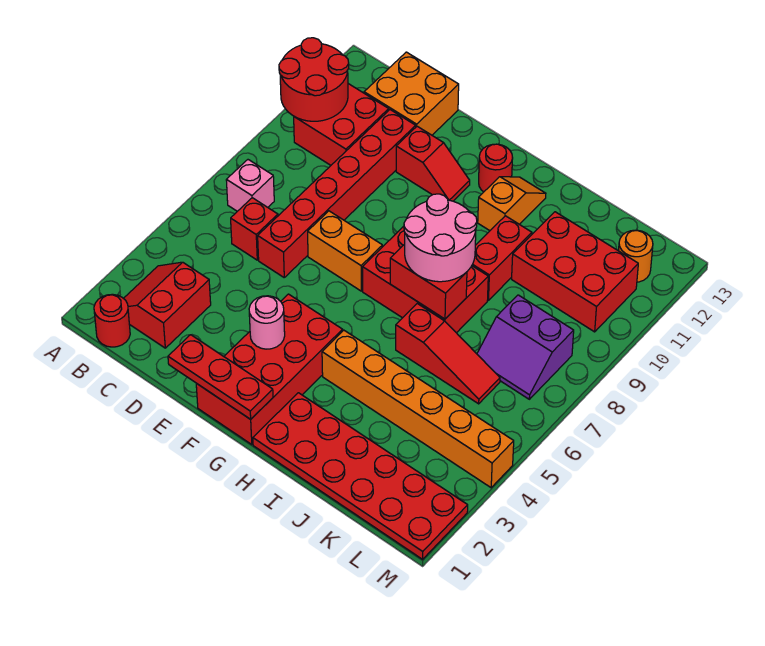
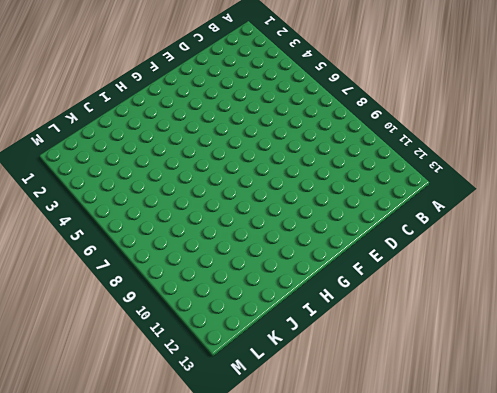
none -> red round brick B1 level 1
none -> red slope B2:C3 level 1 top C
none -> pink brick B7 level 1

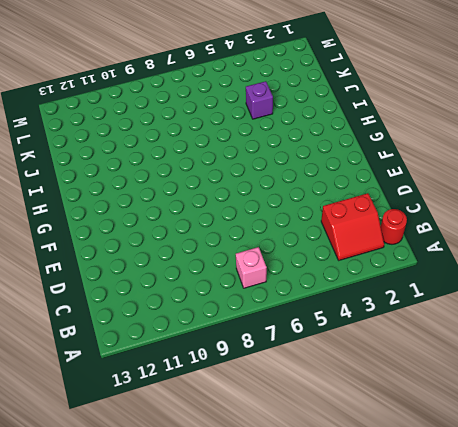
purple brick J4 level 1 -> orange brick H4:M4 level 1
none -> red brick B10:C11 level 1
none -> red brick C6 level 1
none -> orange brick C12:D13 level 1

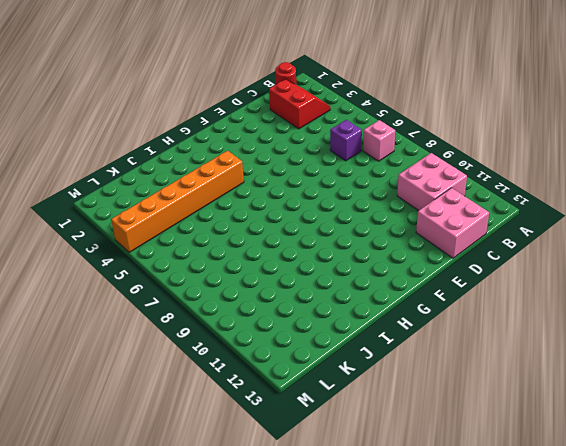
pink brick B10:C11 level 1 -> red brick B10:C11 level 1
purple brick C6 level 1 -> red brick C6 level 1
pink brick C12:D13 level 1 -> orange brick C12:D13 level 1
none -> red brick D6:D11 level 1
none -> orange brick E7:F7 level 1
none -> red slope E11:F11 level 1 top E

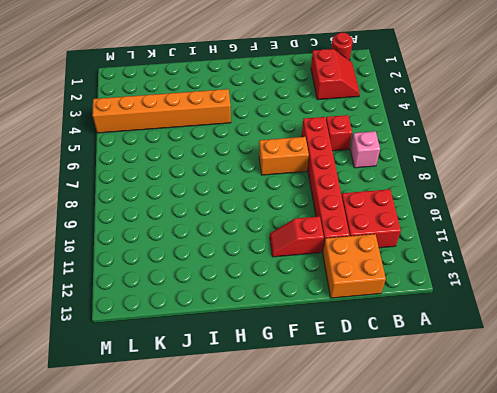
none -> red brick F1:G4 level 1
none -> red brick G7:I8 level 1
none -> red round brick G12 level 1

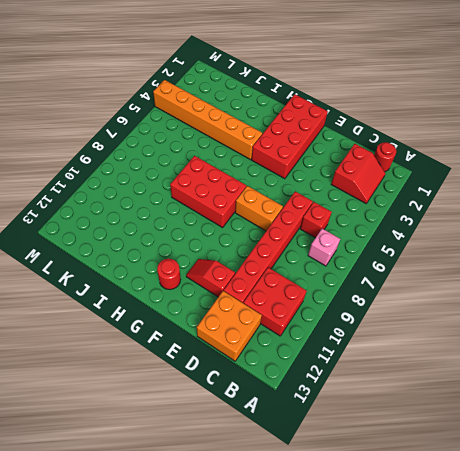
none -> red plate H1:M2 level 1
none -> orange slope H11:H12 level 1 top 11
none -> red slope I6:K6 level 1 top I

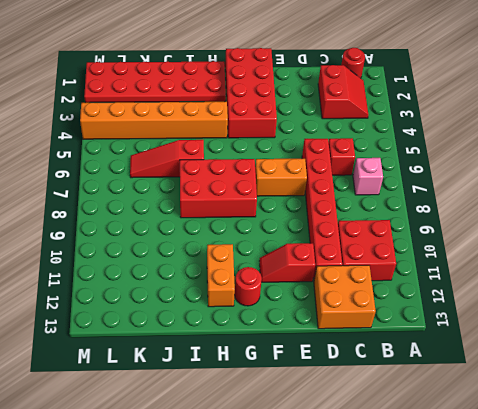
orange brick H11:H12 level 1 -> orange slope H11:H12 level 1 top 11
none -> red brick I9:I10 level 1
none -> red brick J10:L11 level 1
none -> purple slope K7:L8 level 1 top 8

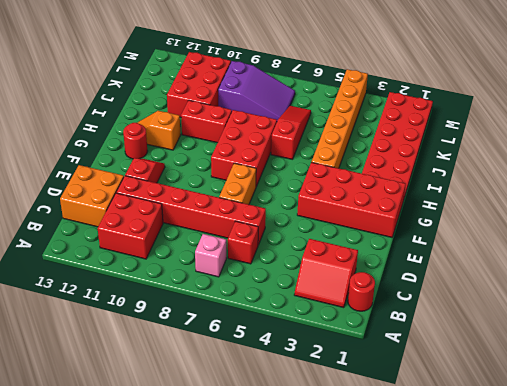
purple slope K7:L9 level 1 top 9 -> purple slope K7:L8 level 1 top 8
none -> orange round brick L12 level 1
none -> red round brick A10:B11 level 2
none -> red plate E1:G1 level 2

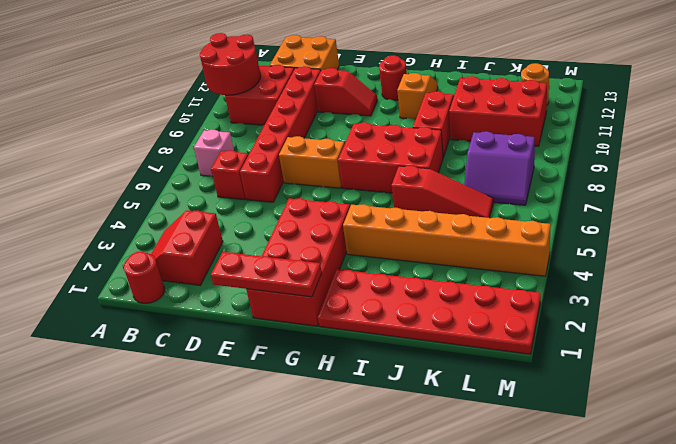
none -> pink round brick F3 level 2
none -> red brick H7:I7 level 2
none -> pink round brick H7:I8 level 3

